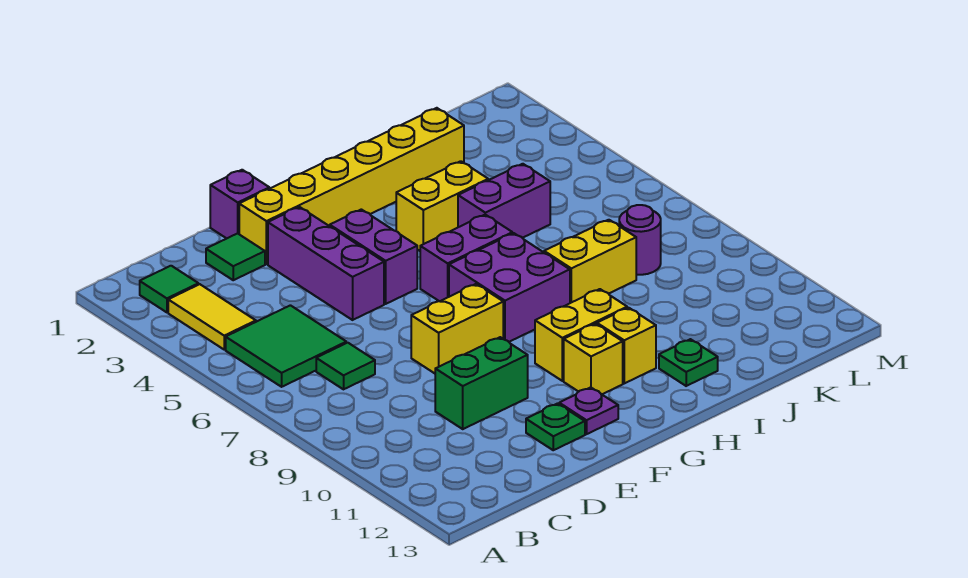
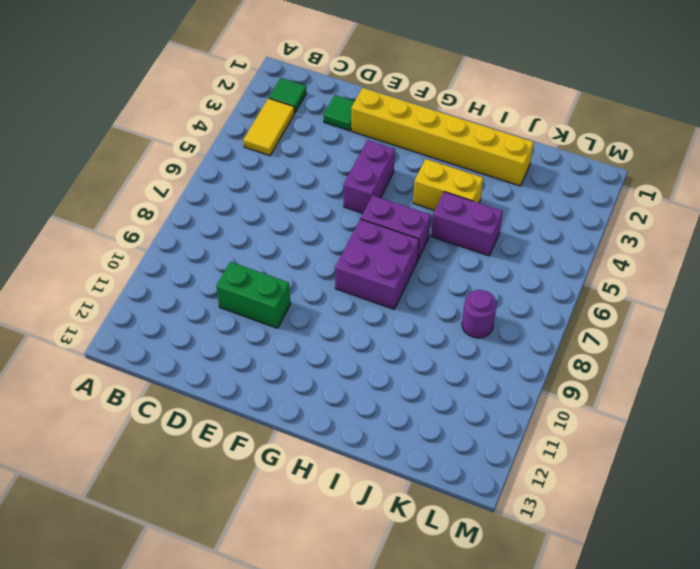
none -> green tile B5:C6 level 1
none -> green tile C7 level 1
none -> purple brick E1 level 1

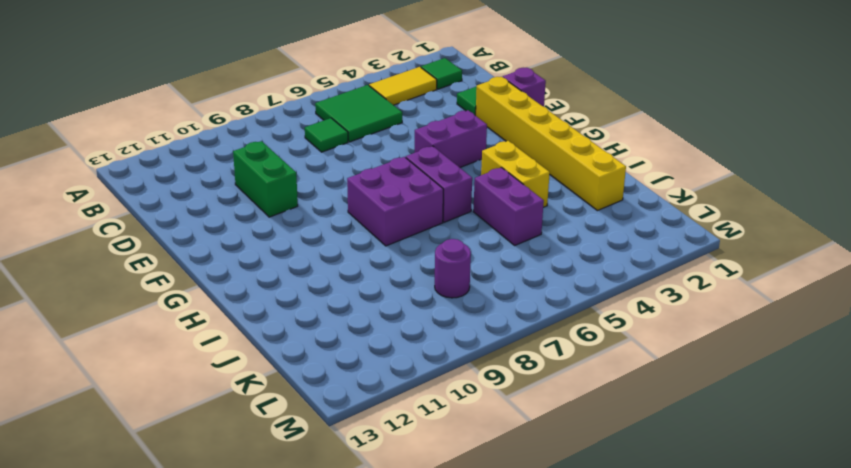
none -> purple brick E3:E5 level 1
none -> yellow brick E8:F8 level 1
none -> green plate E12 level 1

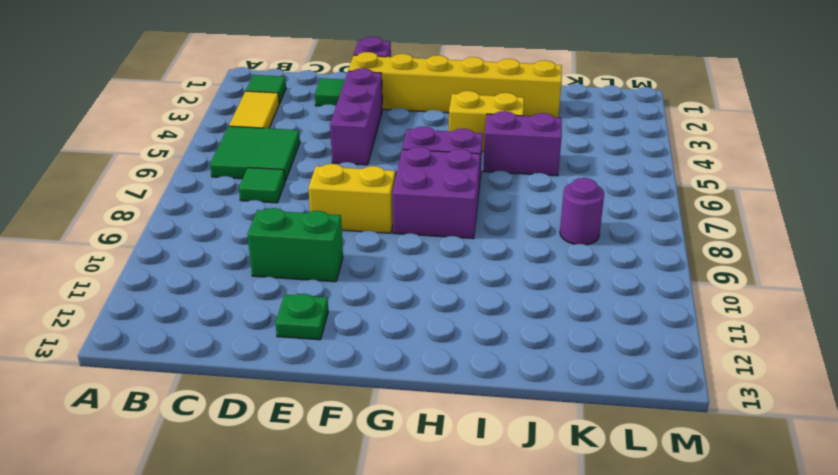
none -> purple brick F4:F5 level 1
none -> purple plate F12 level 1
none -> yellow brick G10:H10 level 1

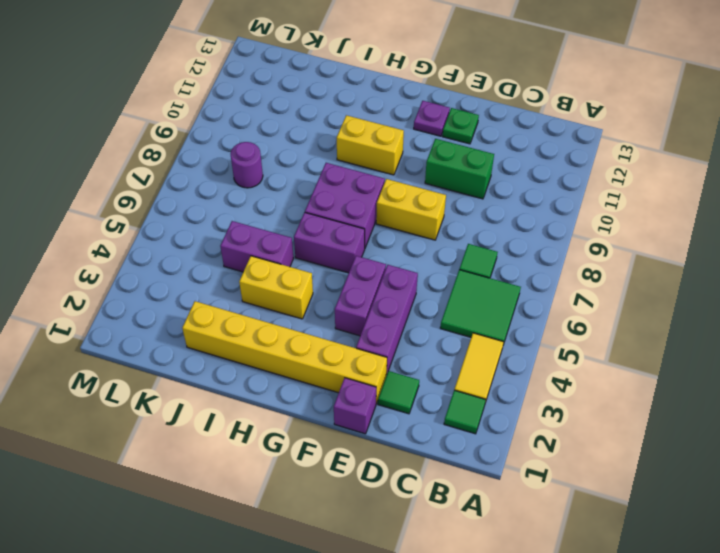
none -> yellow brick G11 level 1
none -> yellow brick H11 level 1
none -> yellow brick I8:J8 level 1

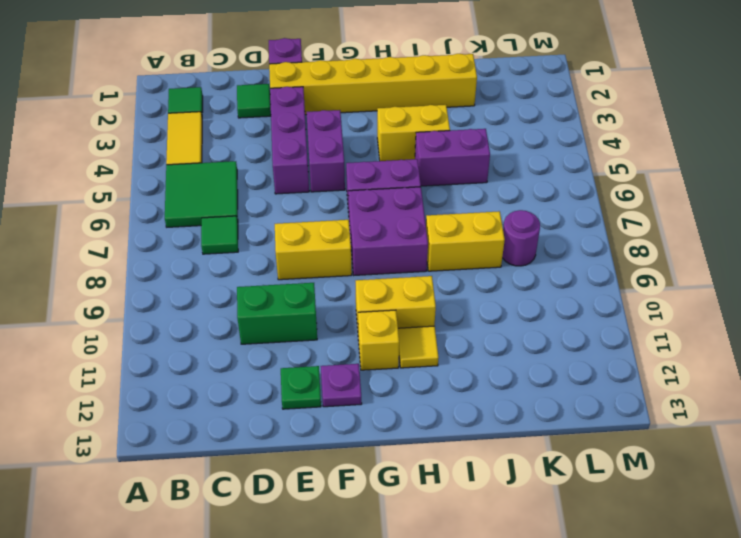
yellow tile H11 level 1 -> yellow brick H11 level 1
none -> green plate I12 level 1

